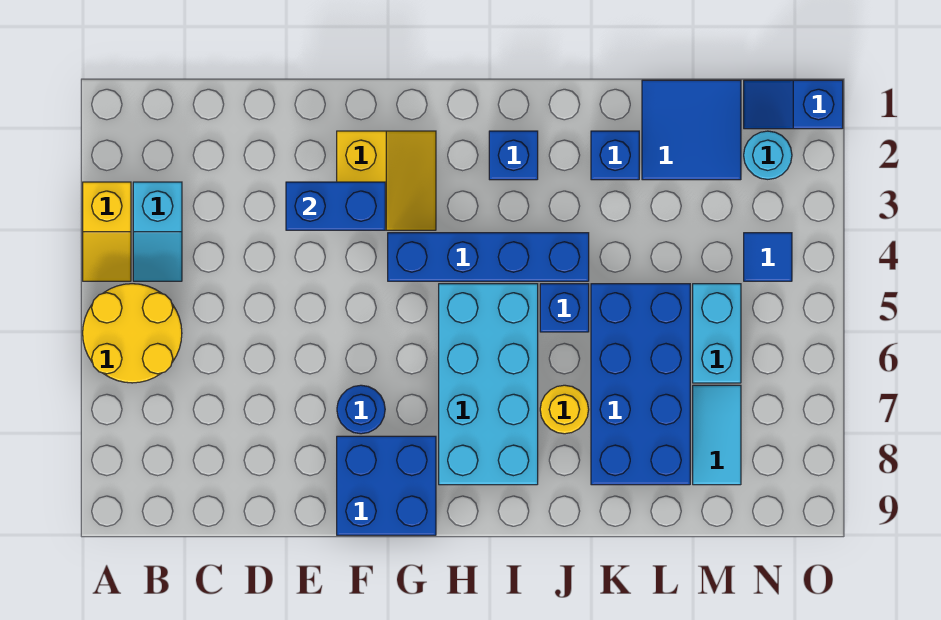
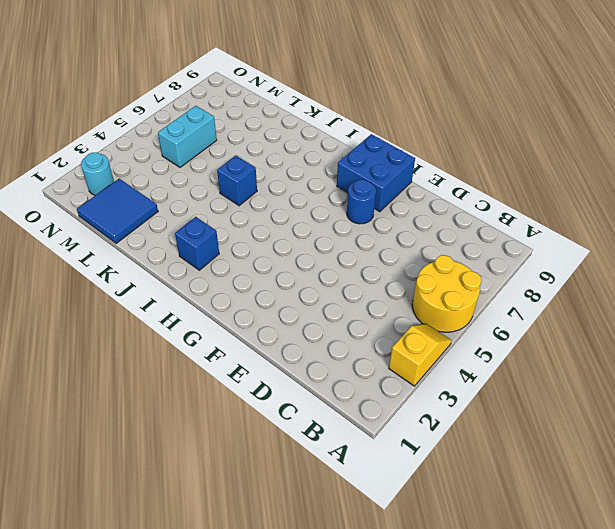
none -> cyan slope B3:B4 level 1 top 3
none -> yellow slope F2:G3 level 1 top F
none -> blue brick G4:J4 level 1

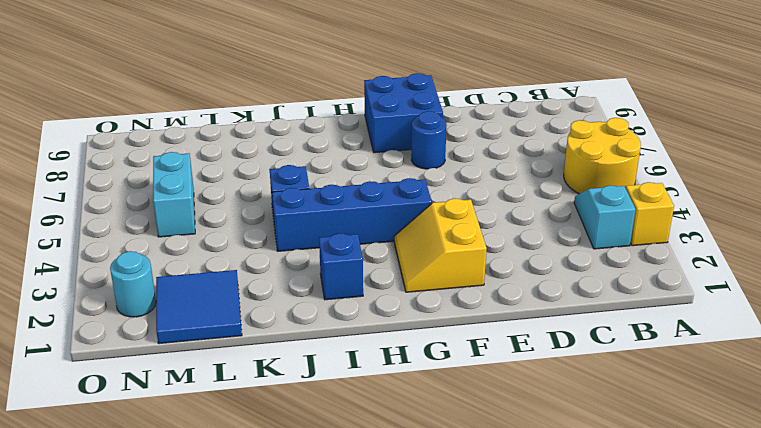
none -> cyan brick H5:I8 level 1
none -> yellow round brick J7 level 1
none -> blue brick K2 level 1

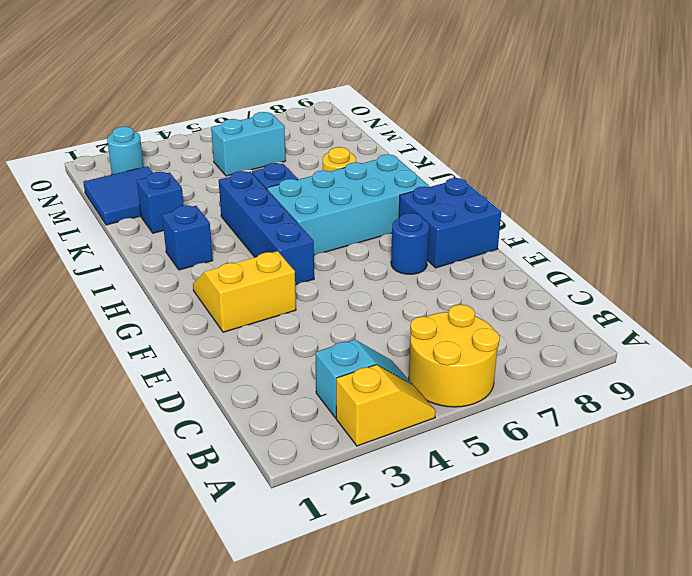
none -> blue brick K5:L8 level 1
none -> cyan tile M7:M8 level 1
none -> blue slope N1:O1 level 1 top O

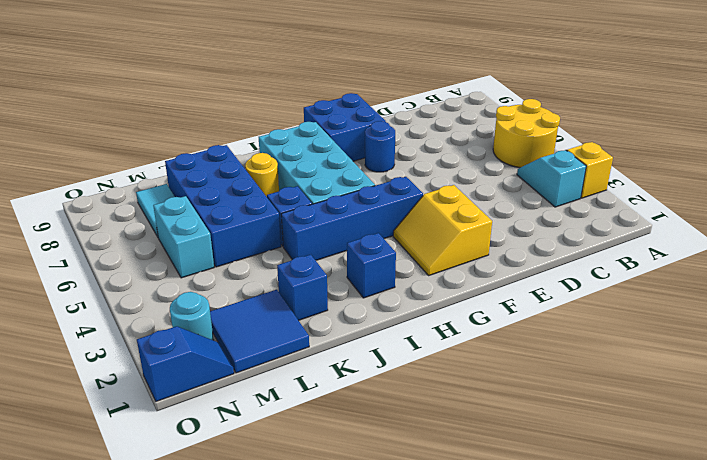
none -> blue tile N4 level 1
none -> blue brick E3:F3 level 2

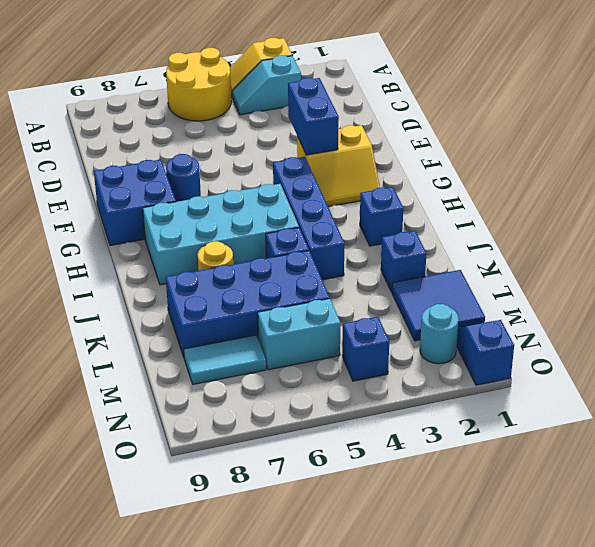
blue brick N4 level 1 -> blue tile N4 level 1

